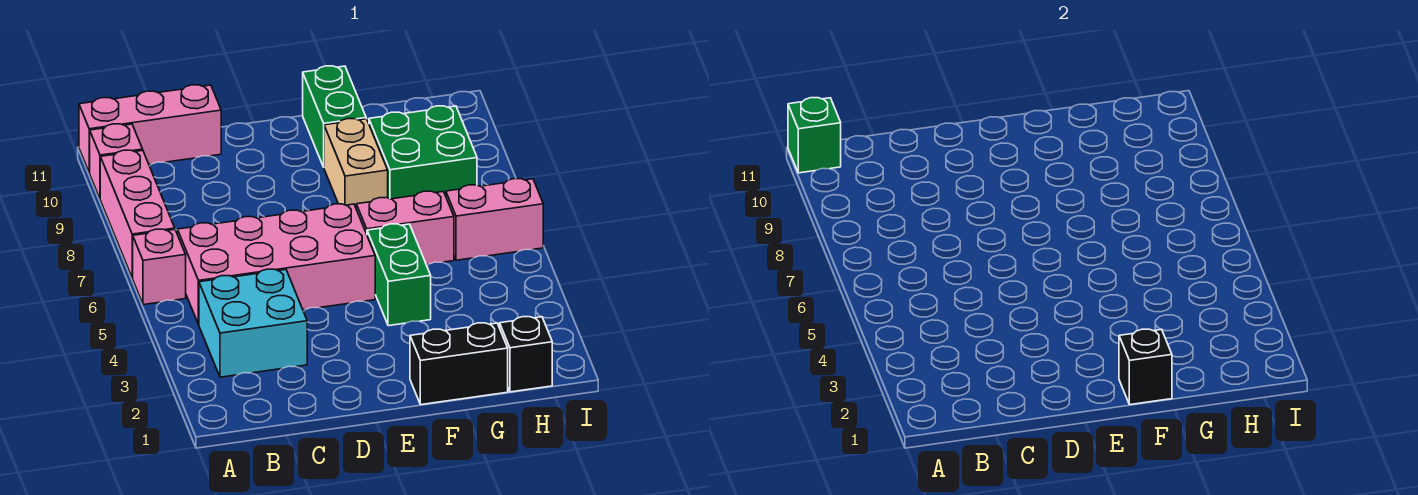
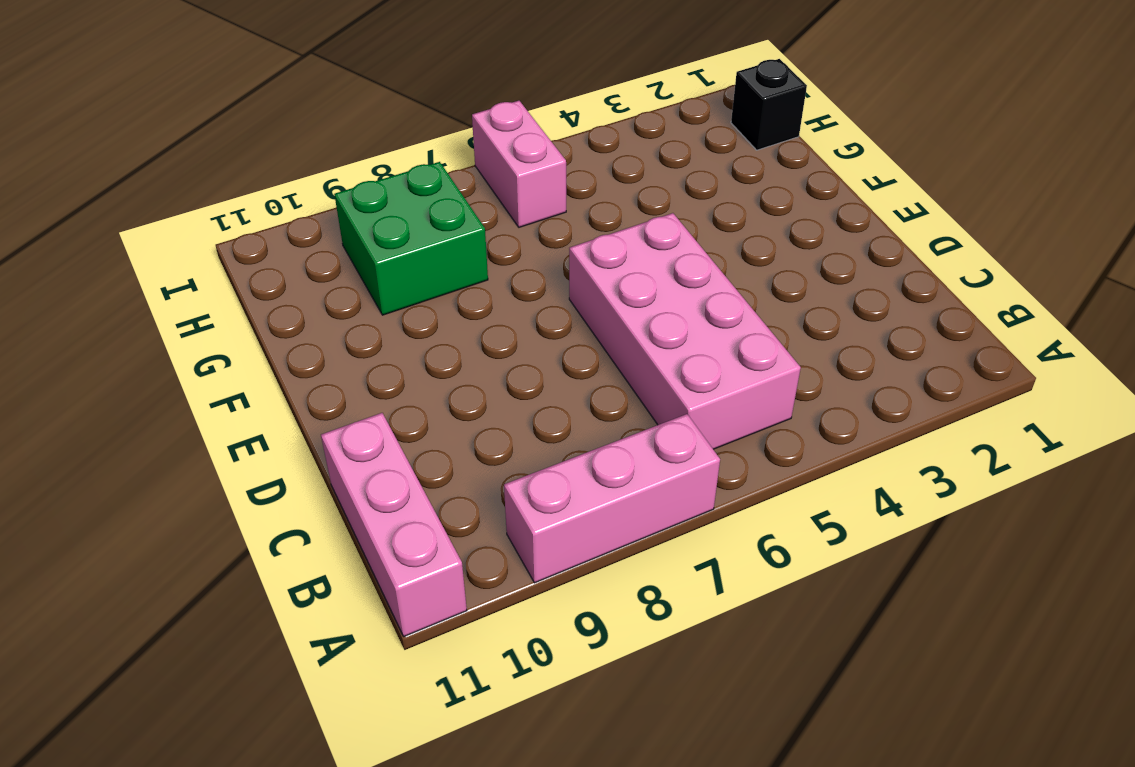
none -> pink brick A6 level 1
none -> pink brick A10 level 1
none -> cyan brick B3:C4 level 1

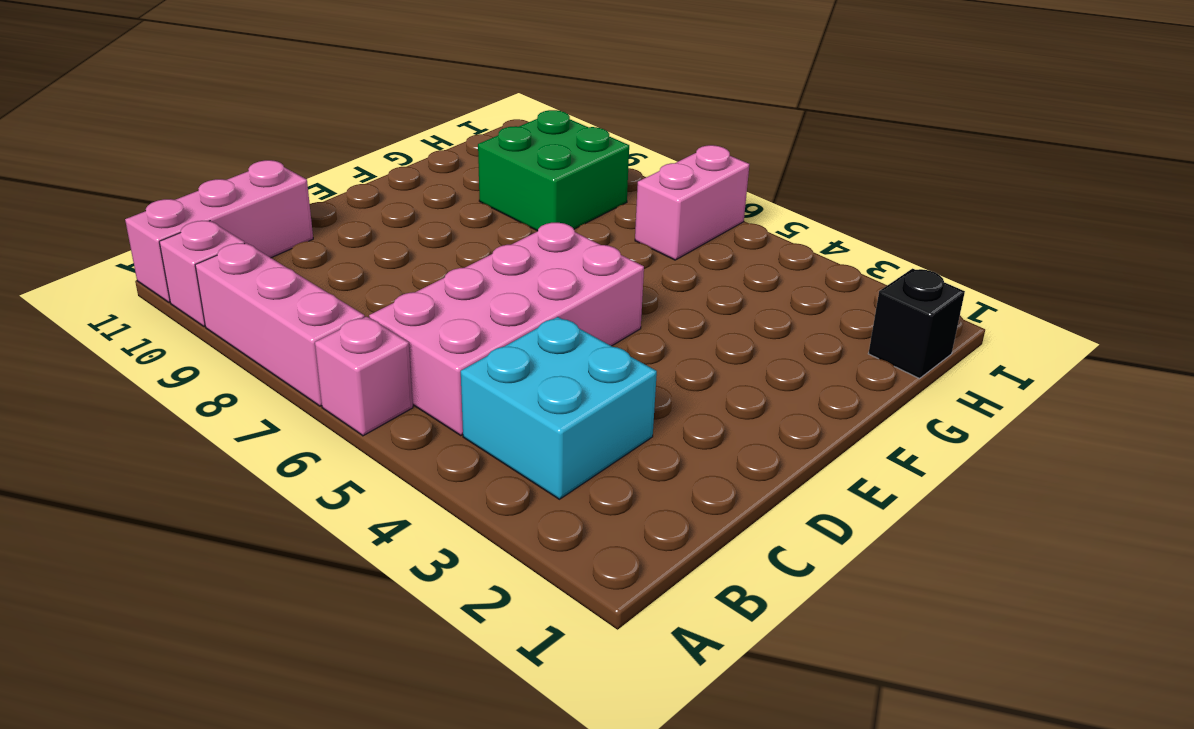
none -> black brick F1:G1 level 1
none -> green brick F4:F5 level 1
none -> pink brick F6:G6 level 1

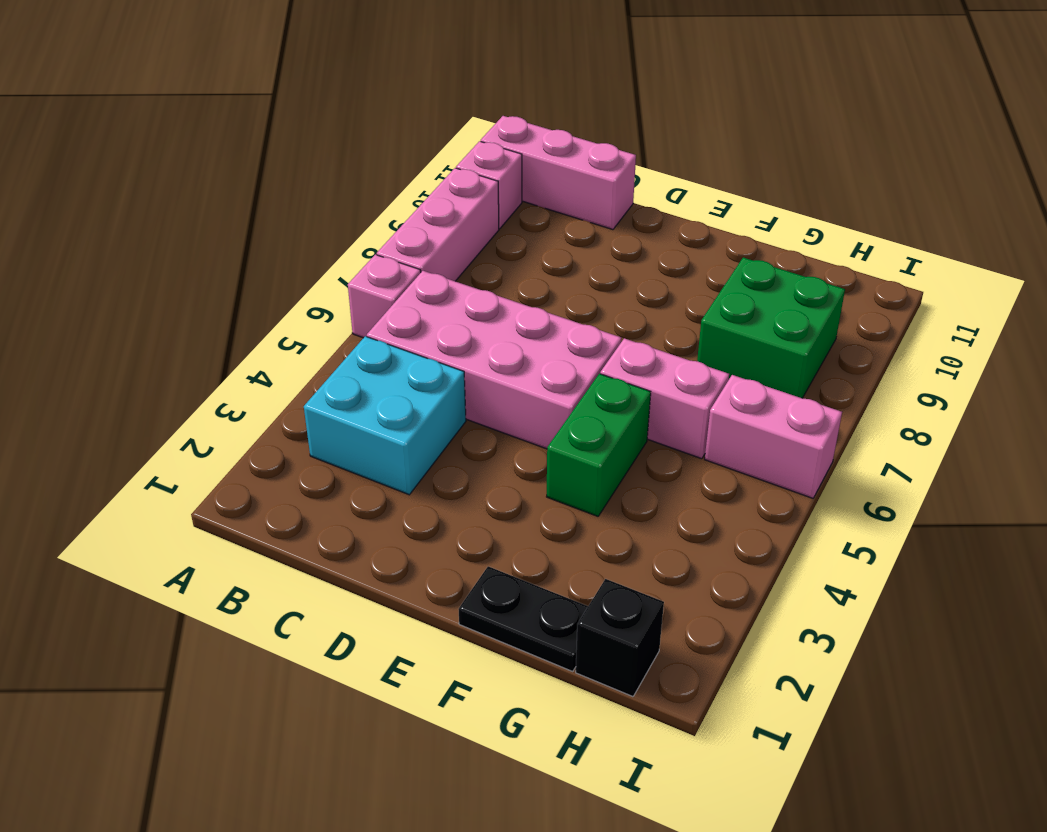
black plate F1:G1 level 1 -> black brick F1:G1 level 1
none -> tan brick F8:F9 level 1
none -> green brick F10:F11 level 1
none -> green brick A11 level 2

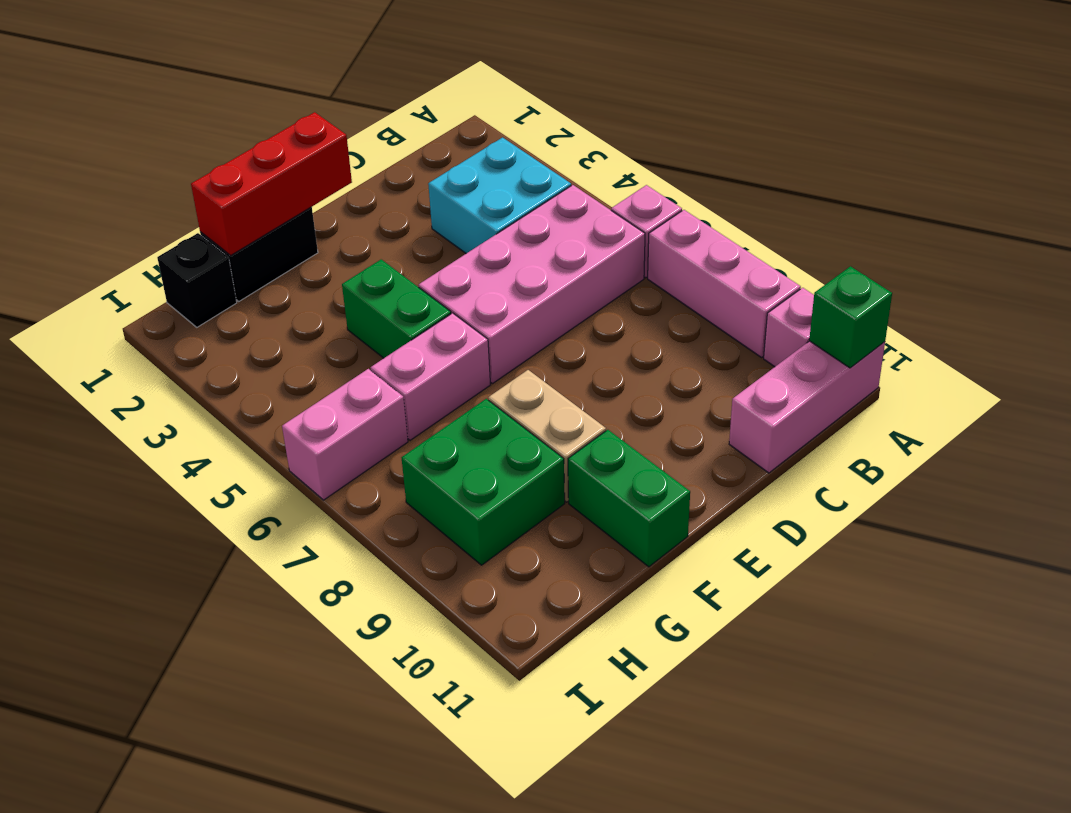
red brick E1:G1 level 2 -> black brick F1 level 2

